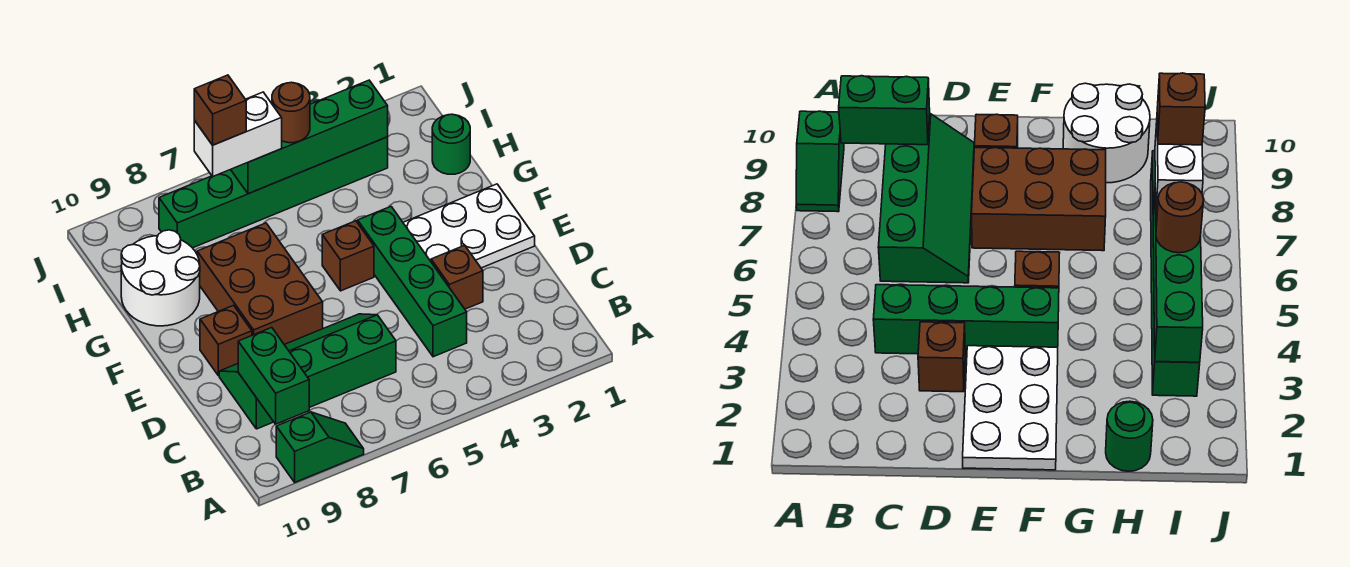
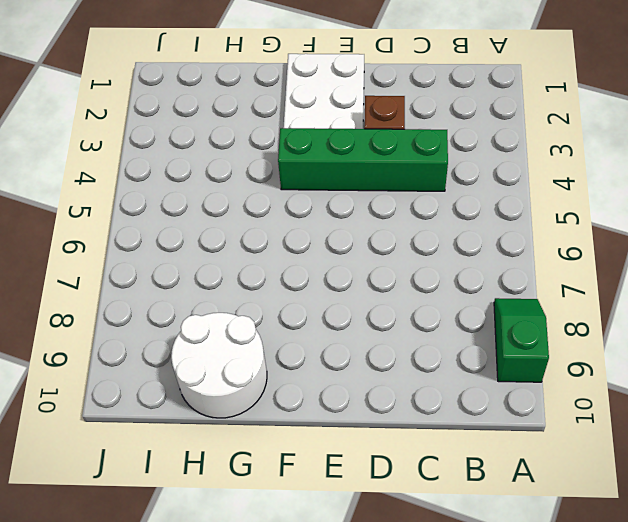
none -> green slope C6:D9 level 1 top C
none -> brown brick E7:G8 level 1
none -> brown brick E9 level 1

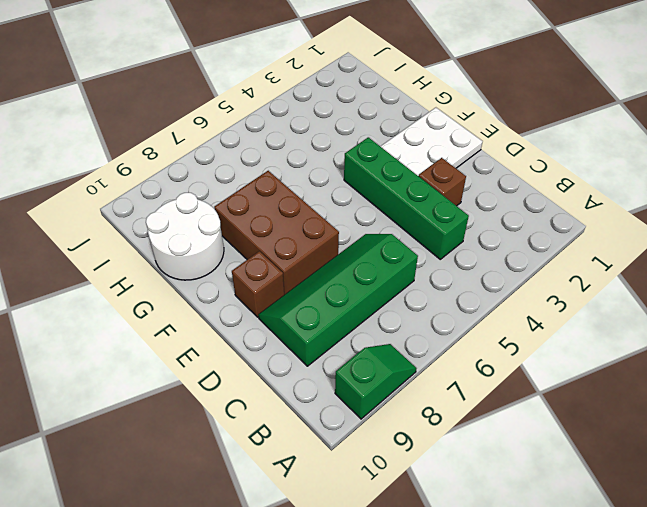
none -> brown brick F5 level 1
none -> green round brick H1 level 1
none -> green brick I3:I8 level 1

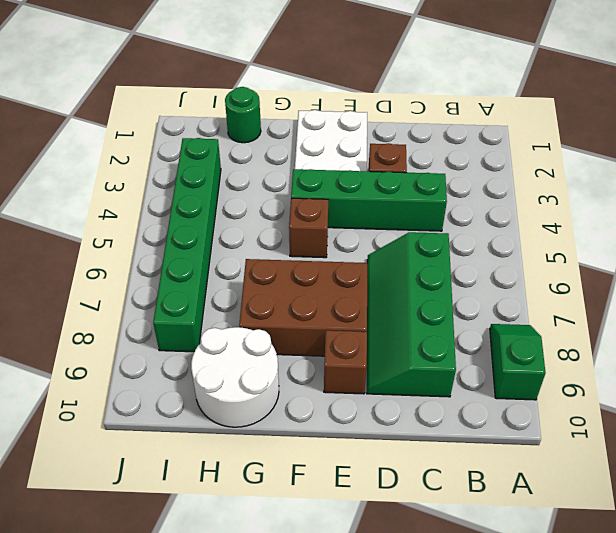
none -> green brick B9:C9 level 2
none -> green brick I3:I6 level 2
none -> brown round brick I5 level 3

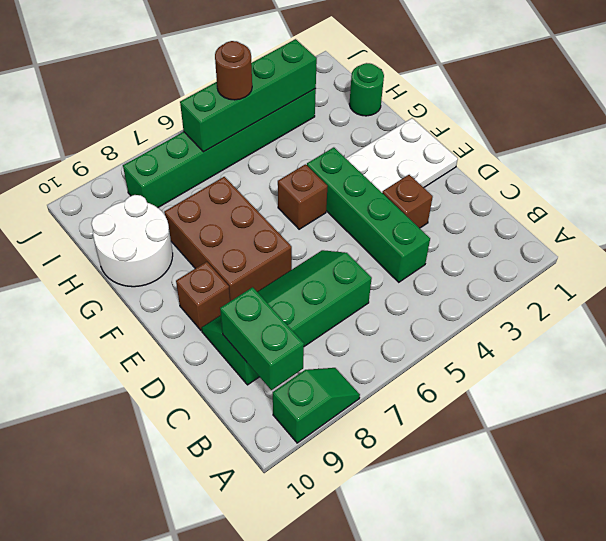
none -> white brick I6:I7 level 3
none -> brown brick I7 level 4

